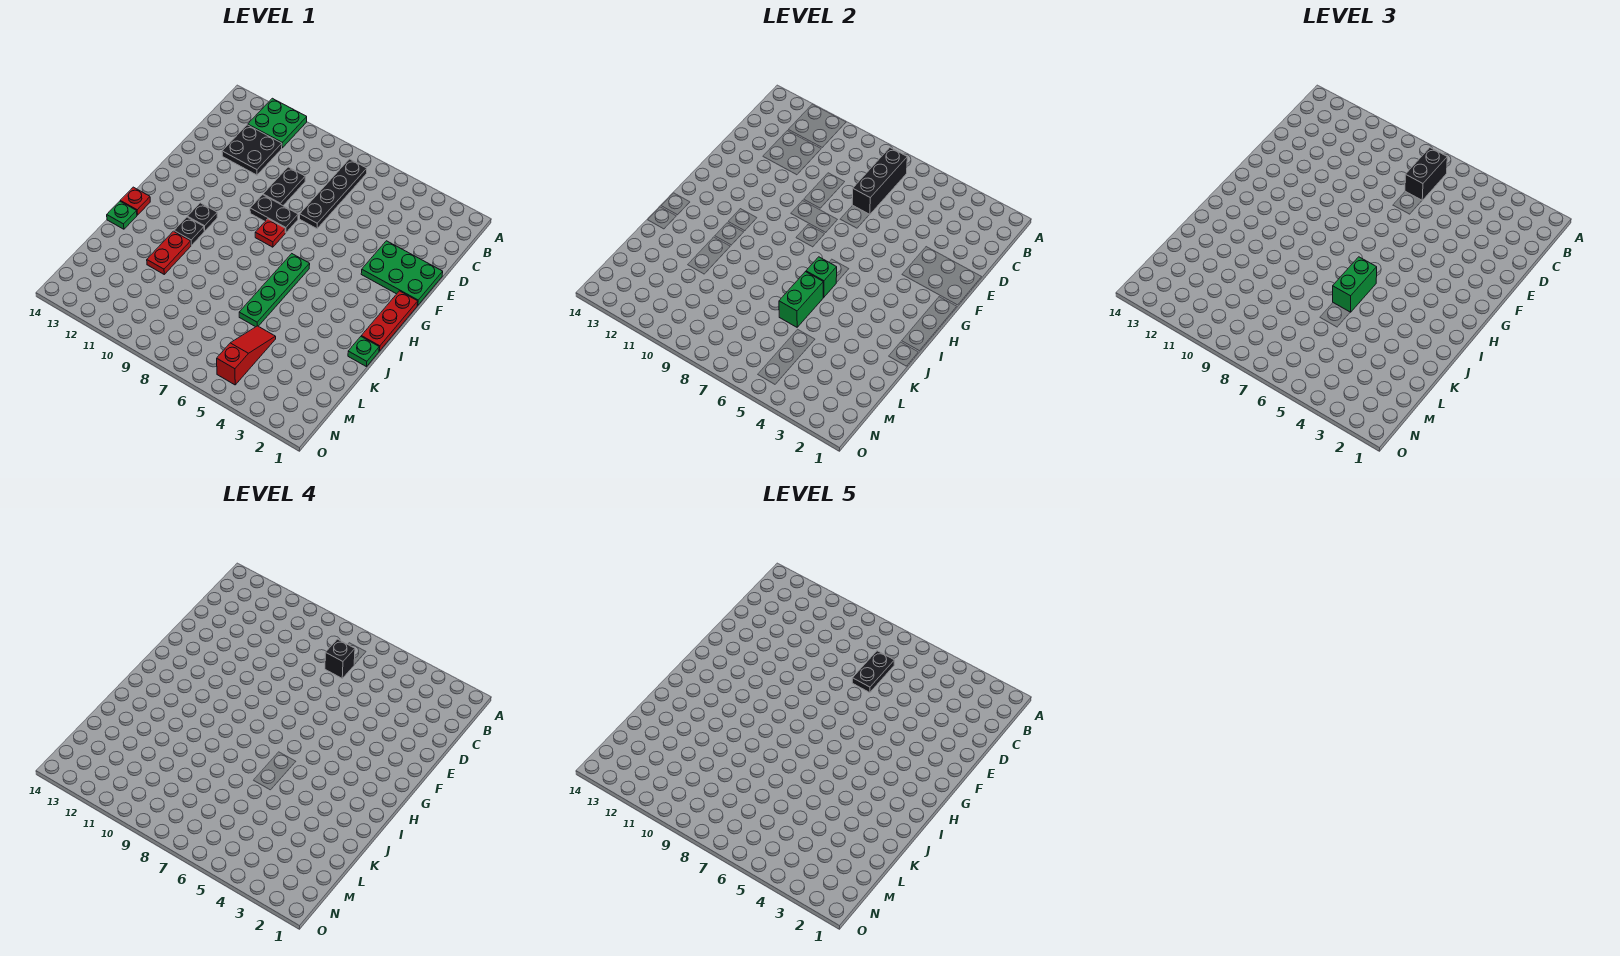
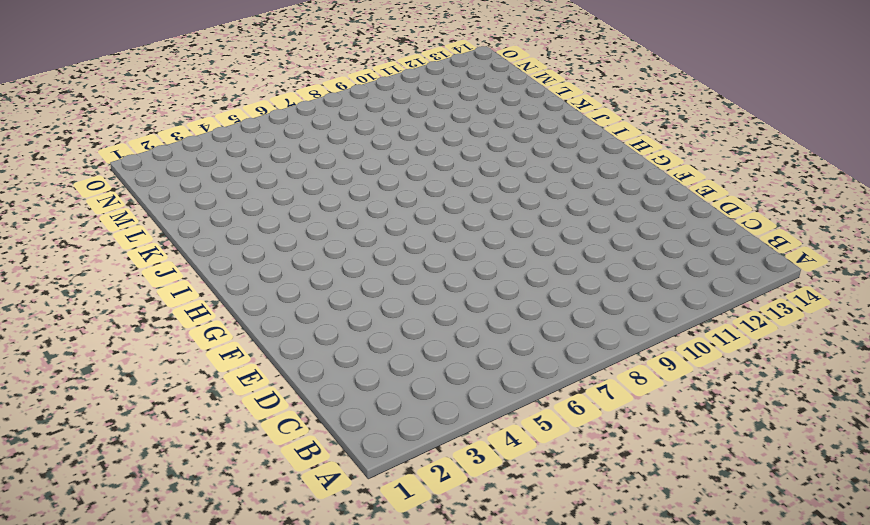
none -> green plate A11:B12 level 1
none -> black plate B7:E7 level 1
none -> black plate C11:D12 level 1

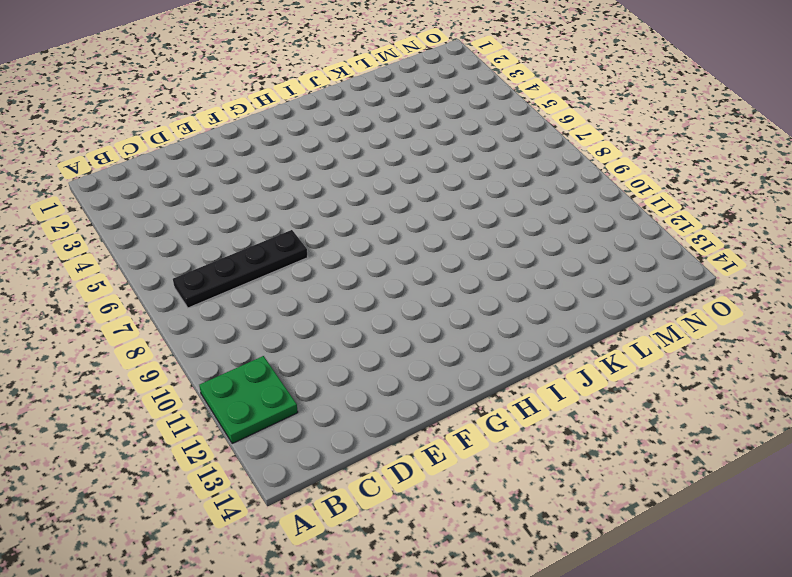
none -> black plate C11:D12 level 1
none -> black plate D9:E9 level 1
none -> green plate E1:F3 level 1

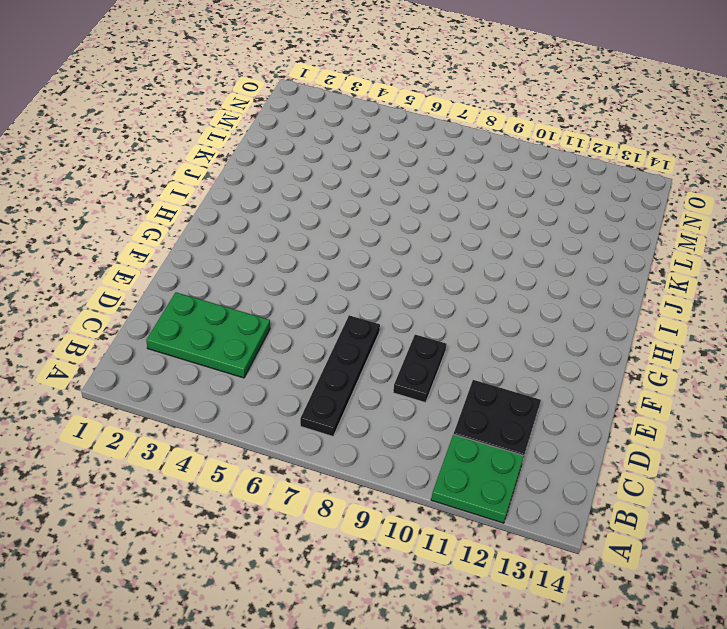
green plate C2:D4 level 1 -> green plate E1:F3 level 1
none -> black plate F8:F9 level 1
none -> red plate G1:I1 level 1
none -> red plate G8 level 1

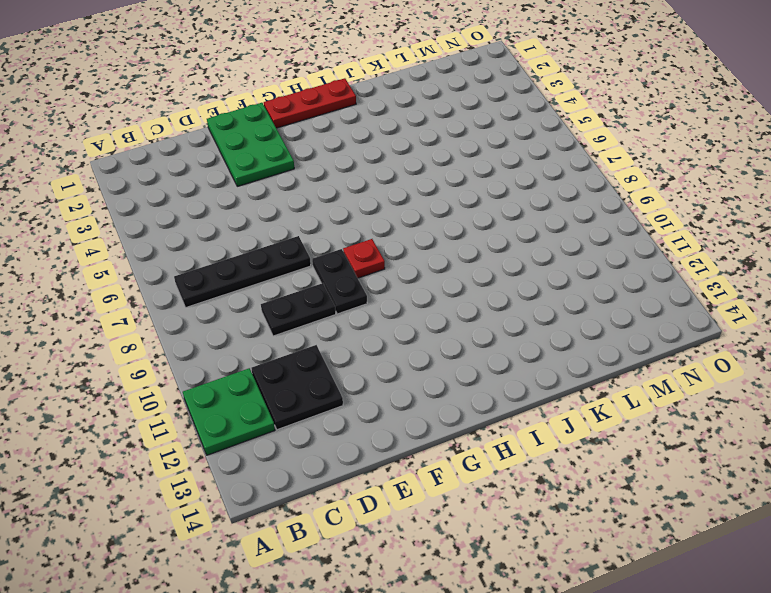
none -> green plate H6:K6 level 1
none -> black plate H11 level 1
none -> black plate I11 level 1

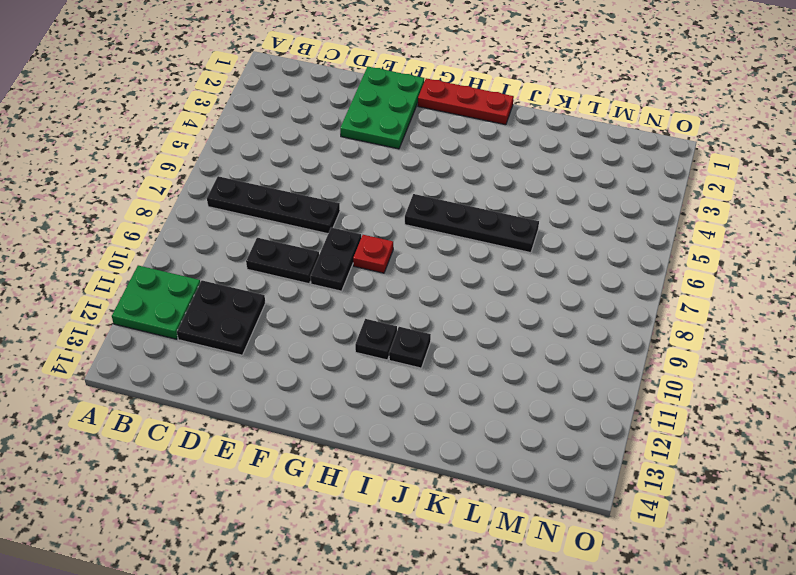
black plate H6:K6 level 1 -> green plate H6:K6 level 1
none -> red plate I14 level 1
none -> green plate J1 level 1
none -> red plate J11:K11 level 1

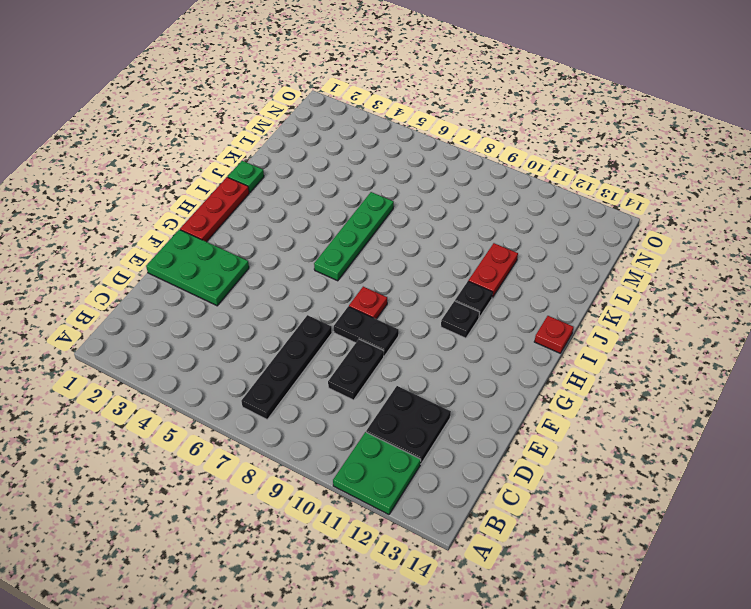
none -> green plate J14 level 1
none -> red slope L5:N5 level 1 top N
none -> black brick B7:D7 level 2

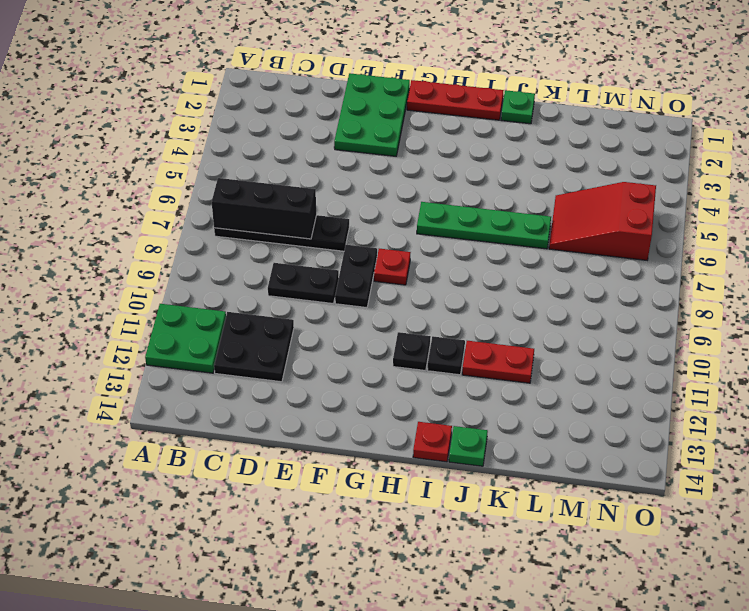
red slope L5:N6 level 1 top N -> red slope L5:N5 level 1 top N
none -> green brick I6 level 2
none -> green brick J6:K6 level 2
none -> black brick B7:C7 level 3

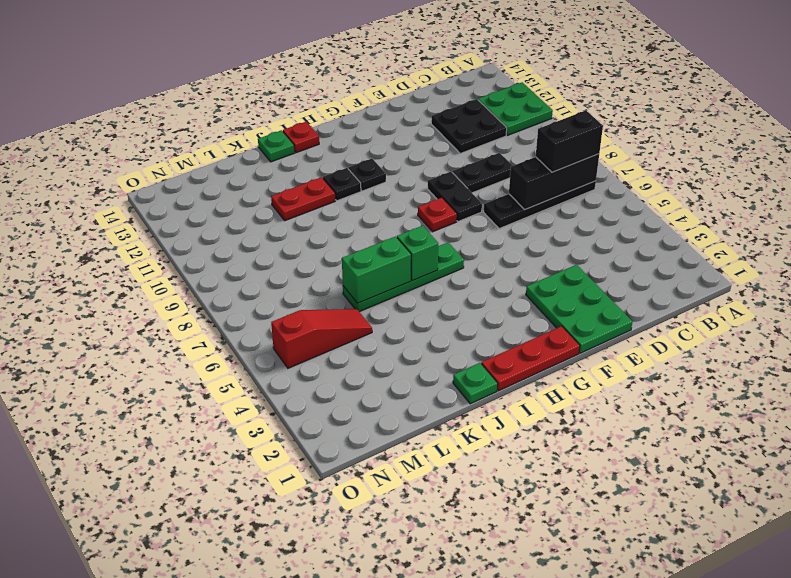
none -> green brick I6:J6 level 3
none -> black brick C7 level 4
none -> black plate C7:D7 level 5

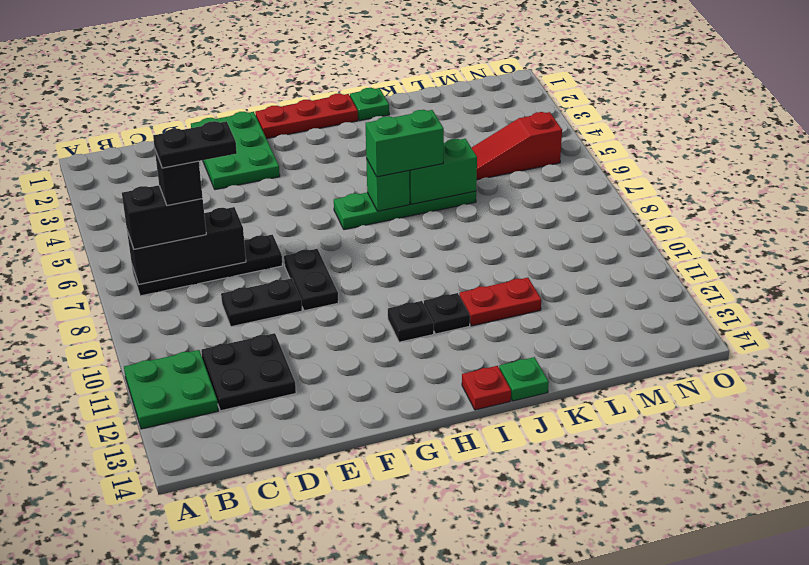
none -> red plate G8 level 1

